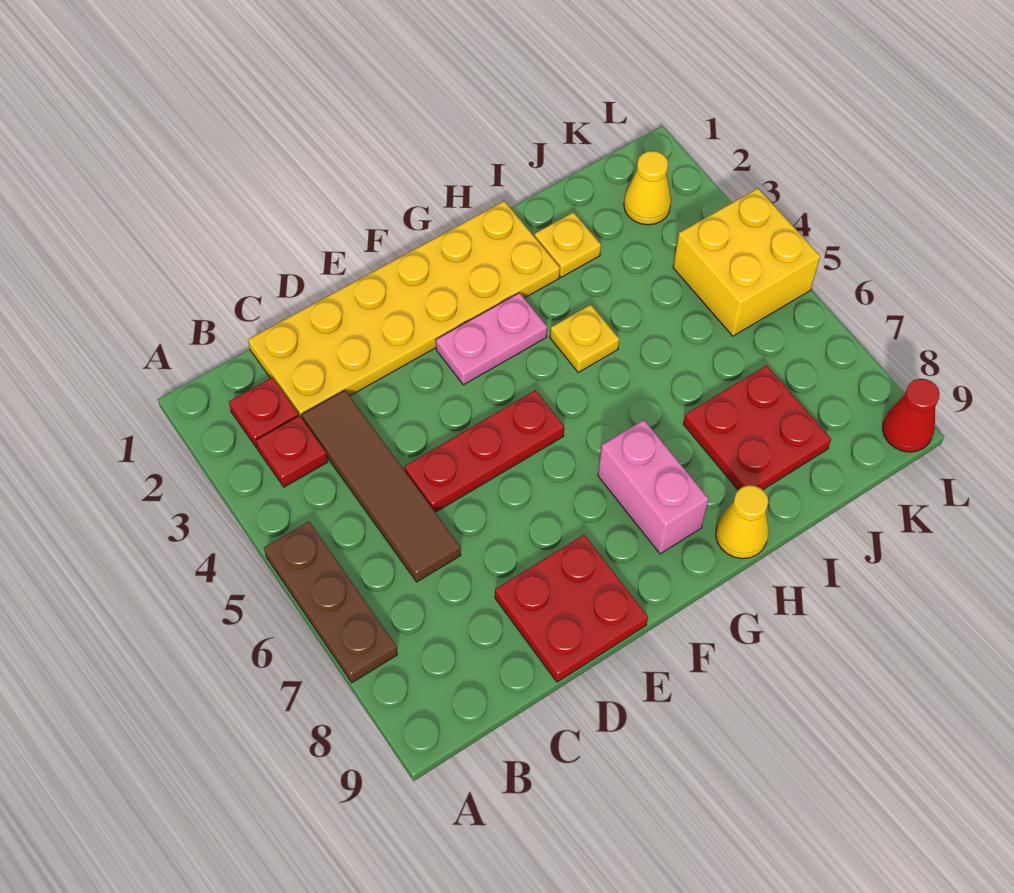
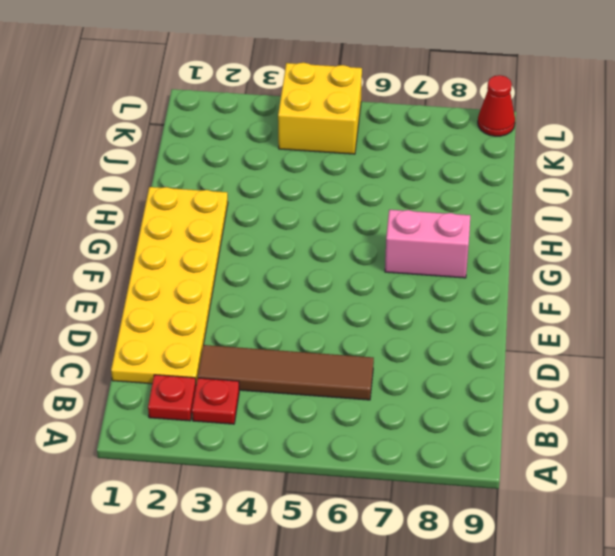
none -> brown plate A5:A7 level 1
none -> red plate D5:F5 level 1
none -> red plate D8:E9 level 1

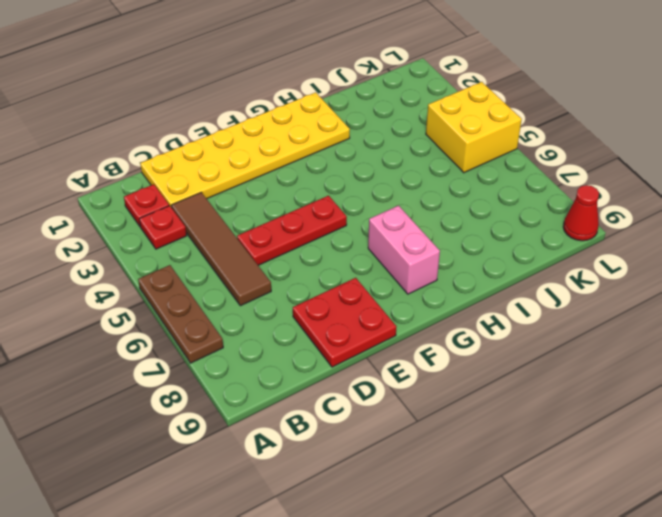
none -> pink plate F3:G3 level 1
none -> yellow plate H4 level 1
none -> yellow cone H9 level 1

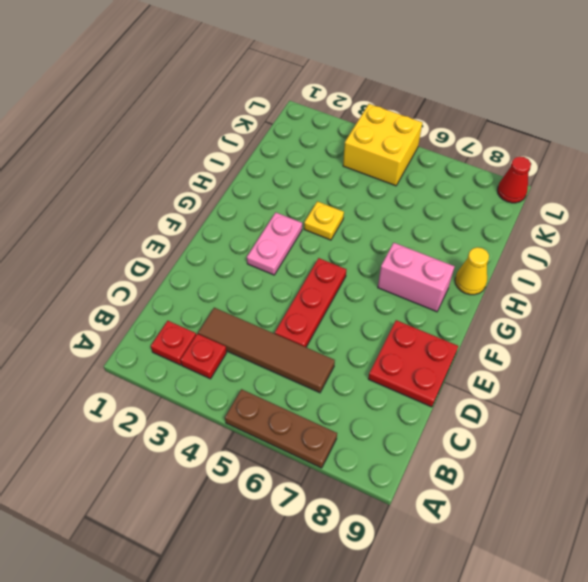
none -> yellow plate C1:H2 level 1
none -> yellow plate I2 level 1
none -> red plate I7:J8 level 1

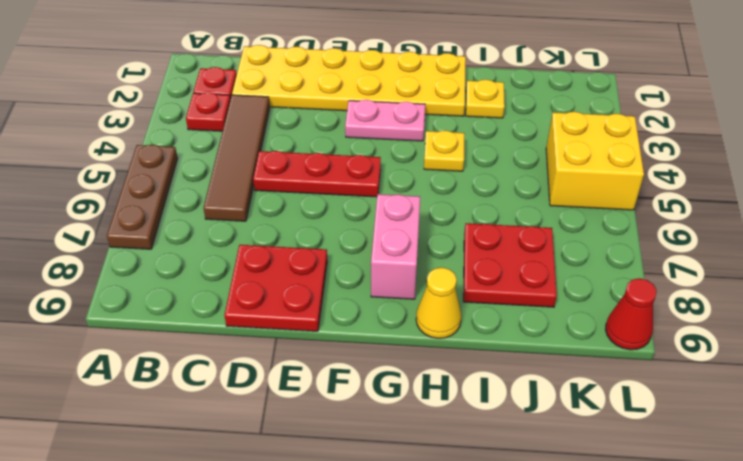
none -> yellow cone K2 level 1

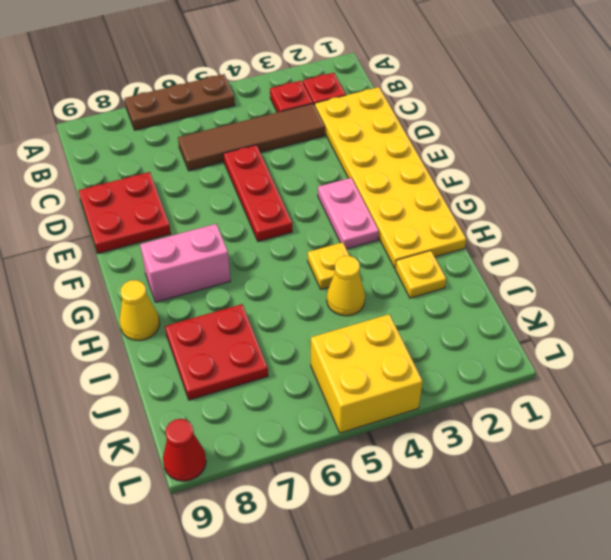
yellow cone I4 level 1 -> yellow cone K2 level 1

